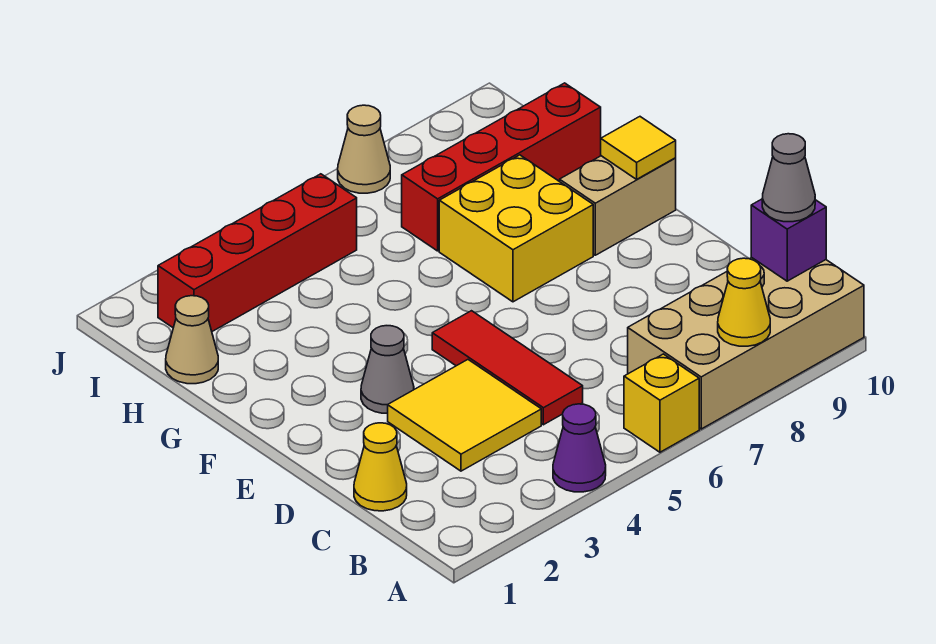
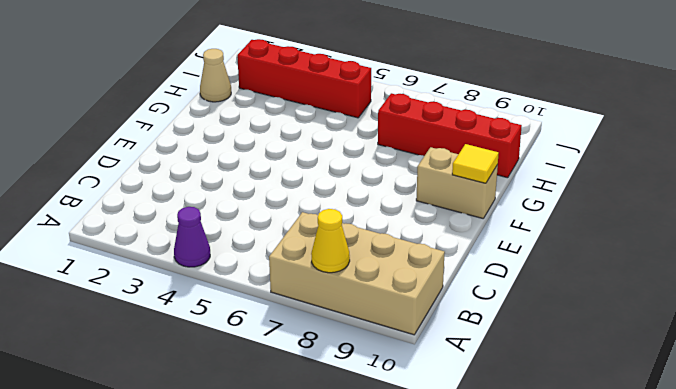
none -> yellow brick A6 level 1
none -> yellow cone C1 level 1
none -> yellow tile C3:D4 level 1

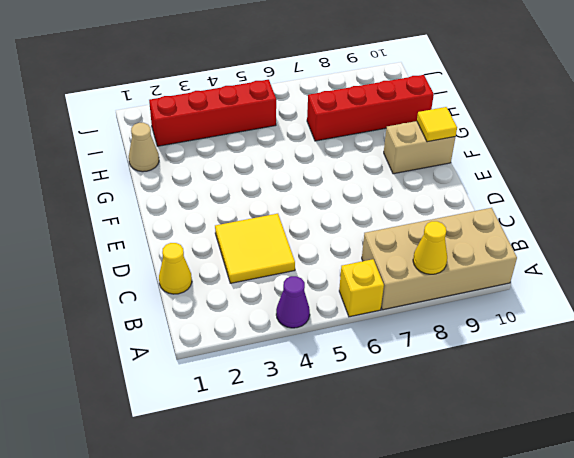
none -> red tile C5:E5 level 1
none -> grey cone E3 level 1
none -> yellow brick F7:G8 level 1

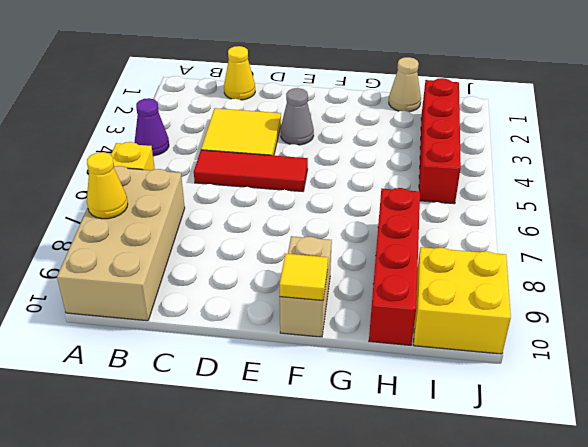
yellow brick I9:J10 level 1 -> yellow brick F7:G8 level 1
none -> tan cone J7 level 1
none -> purple brick B10 level 2
none -> grey cone B10 level 3

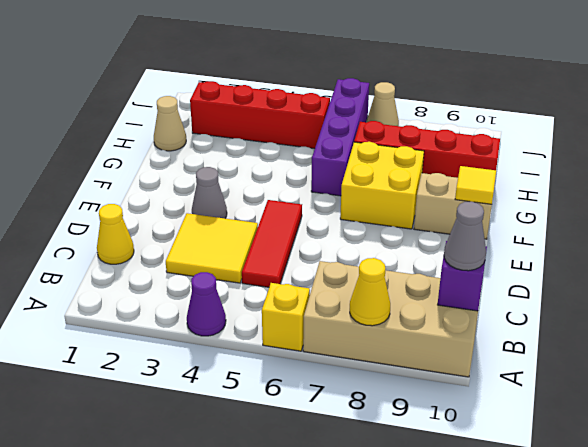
purple brick G6:J6 level 1 -> none

